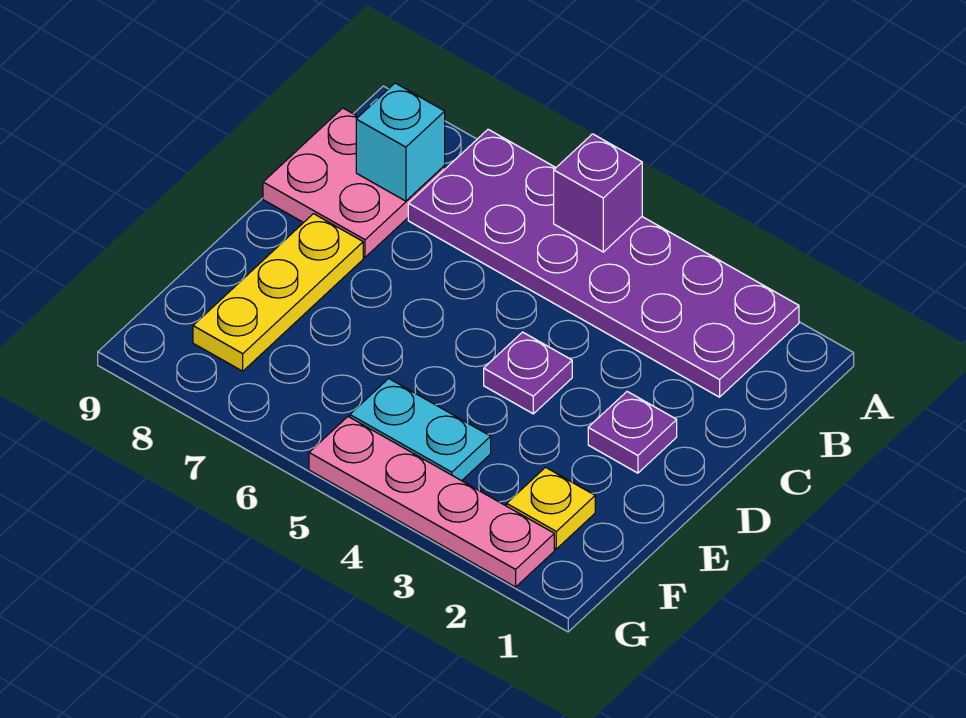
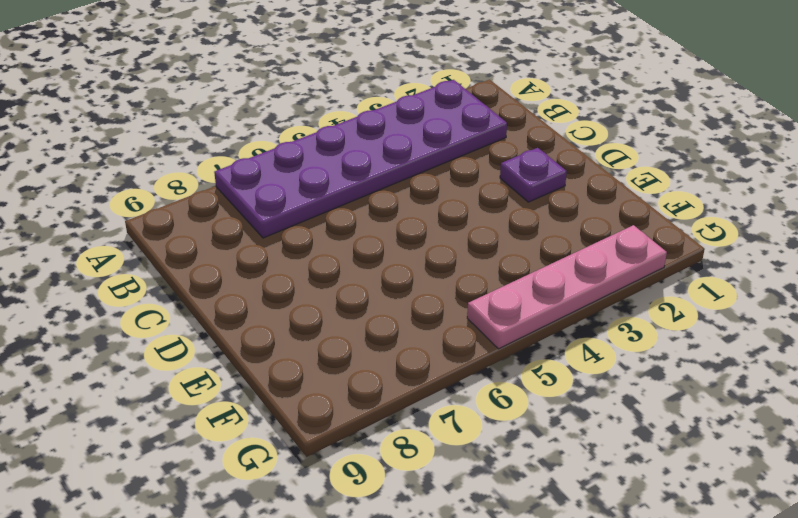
none -> pink plate B8:C9 level 1
none -> purple plate D4 level 1

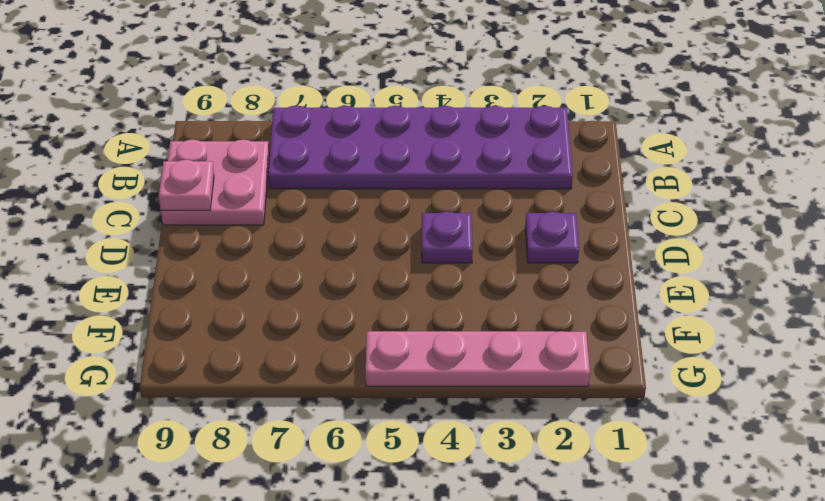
pink plate C9 level 2 -> none
none -> yellow plate D8:F8 level 1
none -> yellow plate F2 level 1

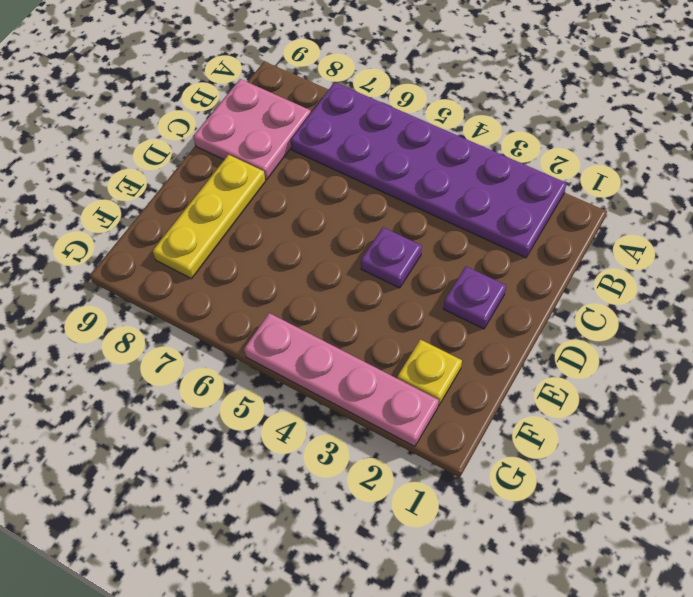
none -> cyan plate F4:F5 level 1
none -> purple brick A5 level 2

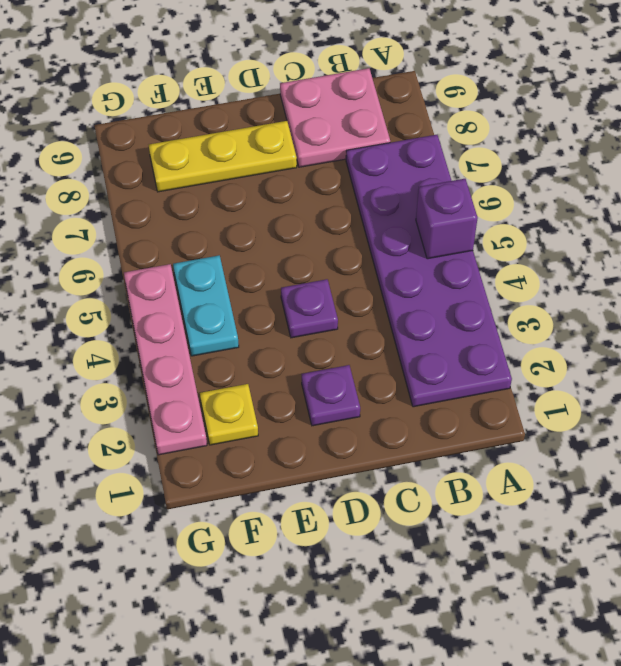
none -> cyan brick B8 level 2

